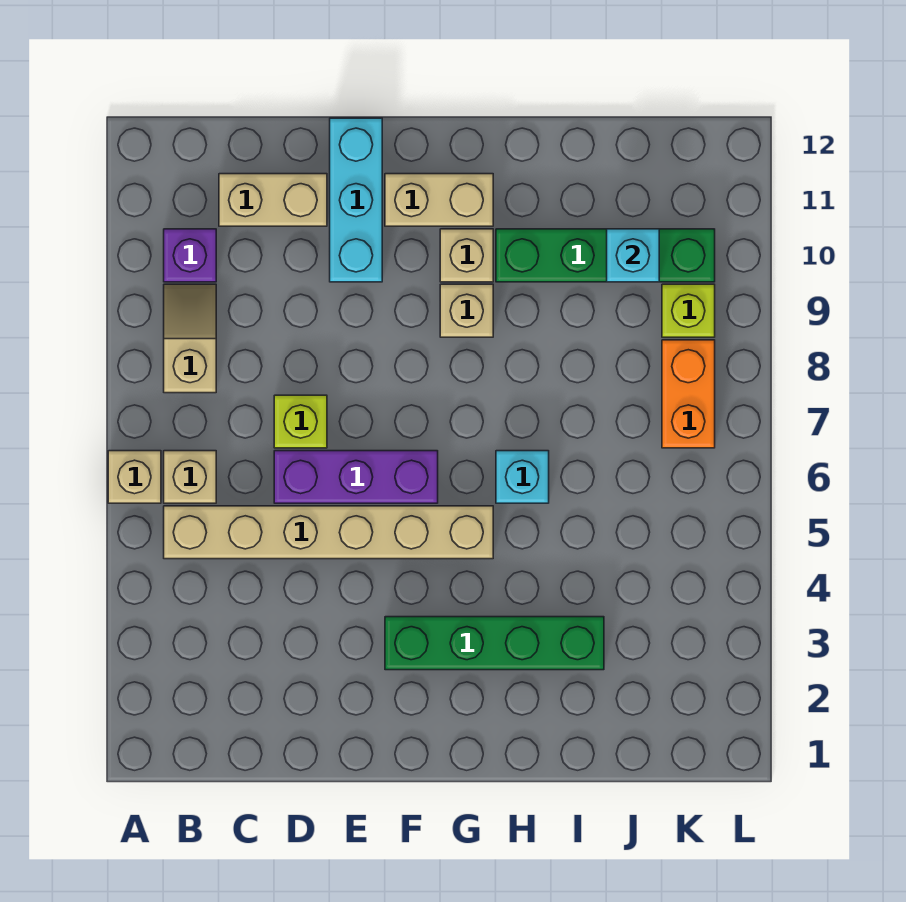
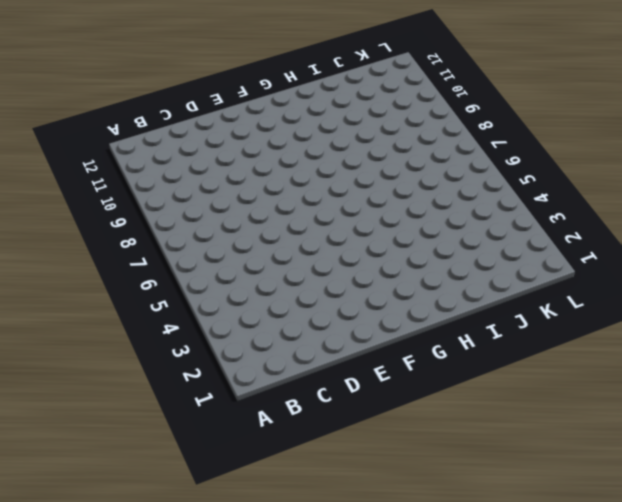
none -> tan brick A6 level 1
none -> tan brick B5:G5 level 1
none -> tan brick B6 level 1

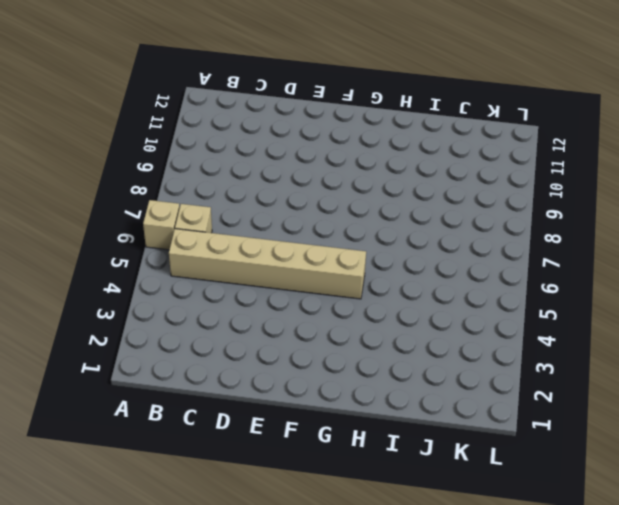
none -> tan slope B8:B9 level 1 top 8
none -> purple brick B10 level 1
none -> tan brick C11:D11 level 1

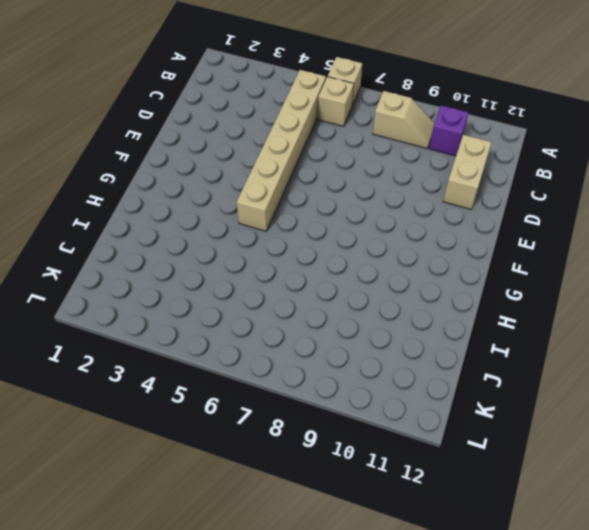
none -> purple brick D6:F6 level 1
none -> lime brick D7 level 1
none -> cyan brick E10:E12 level 1

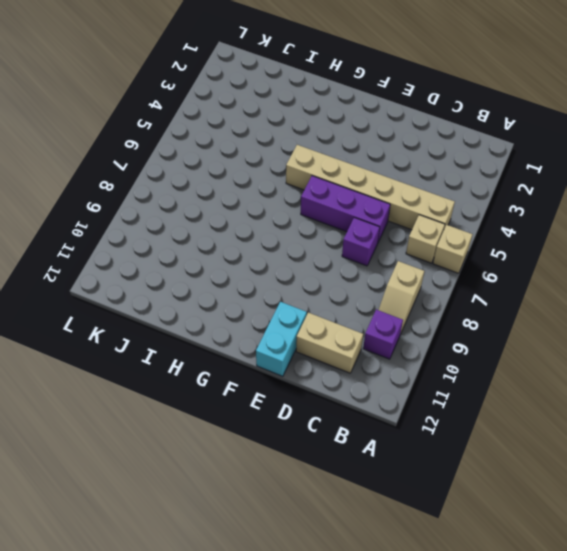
purple brick D7 level 1 -> lime brick D7 level 1
cyan brick E11:E12 level 1 -> cyan brick E10:E12 level 1
none -> green brick F3:I3 level 1
none -> tan brick F11:G11 level 1
none -> tan brick G9 level 1

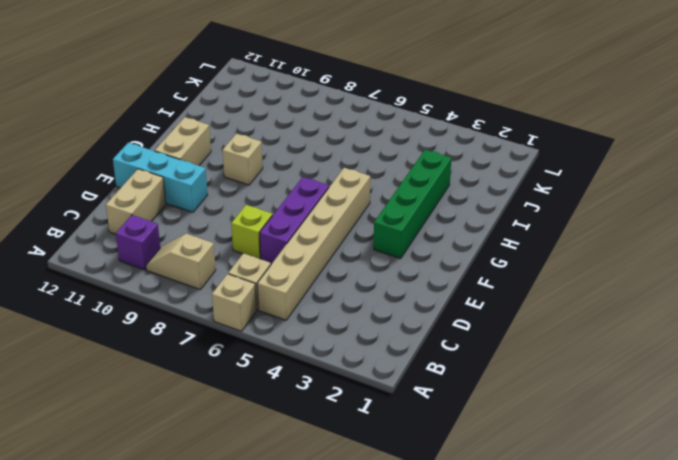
none -> tan brick G10 level 1
none -> cyan brick H6 level 1
none -> green brick H10:K10 level 1

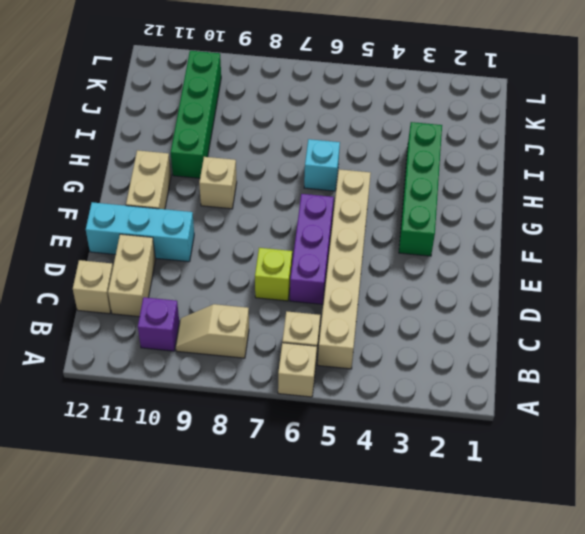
tan brick C12 level 1 -> tan brick G10 level 1
none -> orange brick K7:K8 level 1
none -> lime brick K9 level 1
none -> cyan brick J10 level 2

